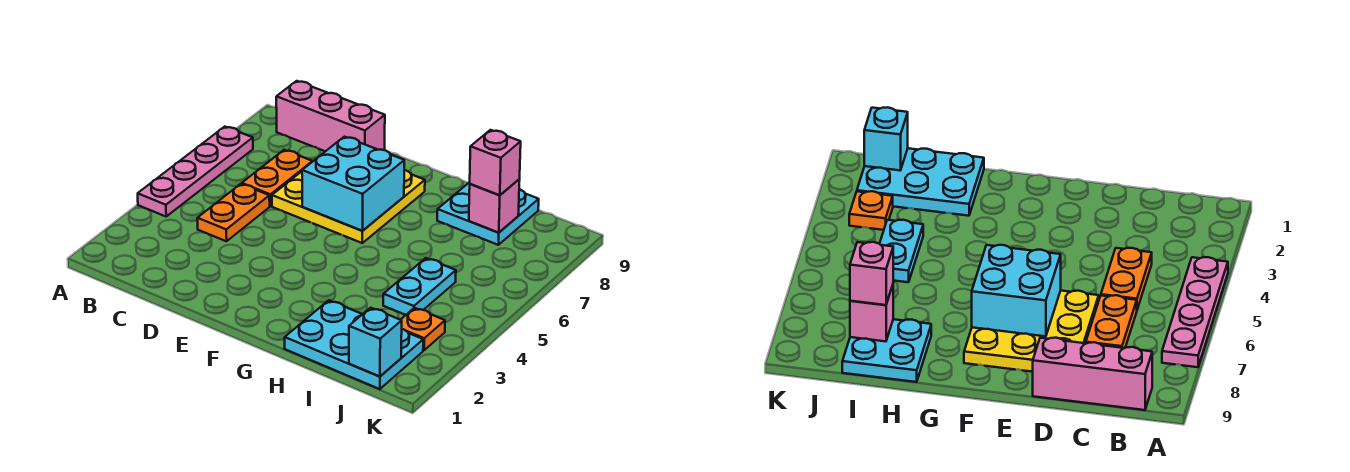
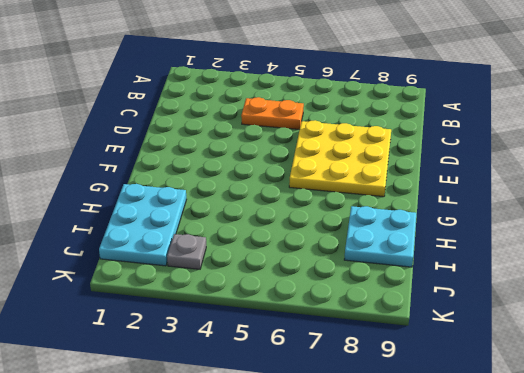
grey plate J3 level 1 -> orange plate J3 level 1
none -> pink plate A4:A7 level 1
none -> pink brick B9:D9 level 1
none -> orange plate C6:C7 level 1

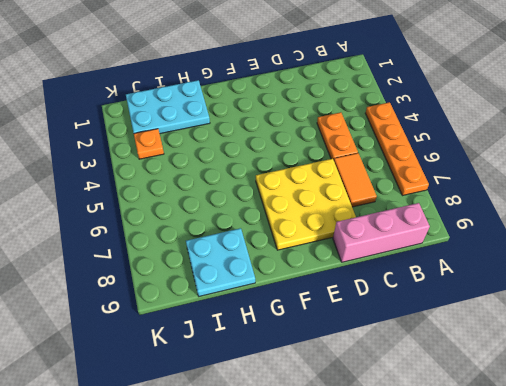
orange plate A4:A7 level 1 -> pink plate A4:A7 level 1
orange tile C6:C7 level 1 -> orange plate C6:C7 level 1
none -> cyan plate I4:I5 level 1
none -> cyan brick E6:F7 level 2
none -> pink brick I8 level 2

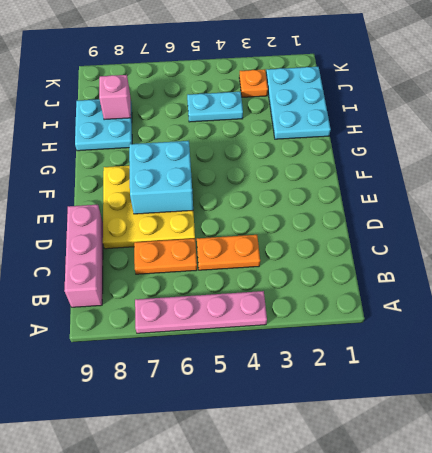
none -> cyan brick J1 level 2
none -> pink brick I8 level 3

